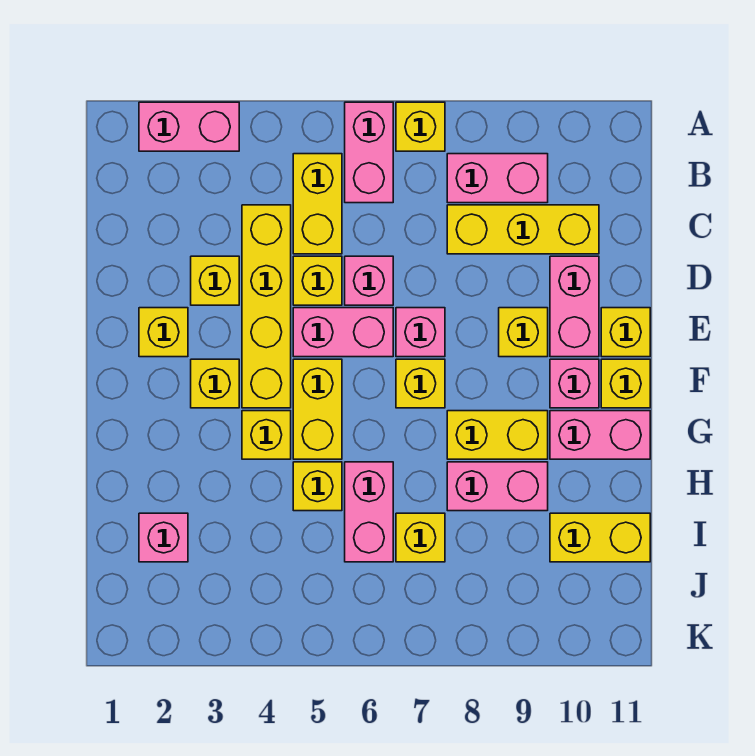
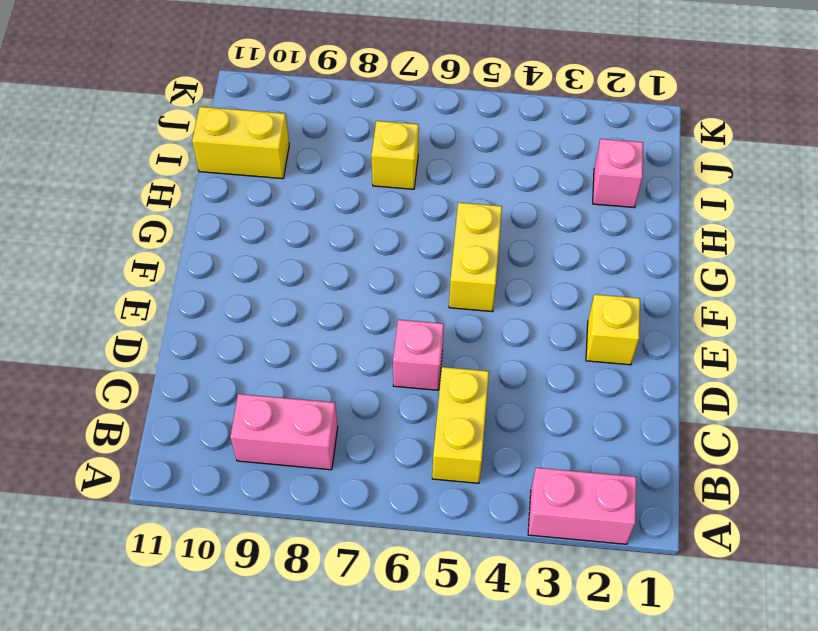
none -> pink brick A6:B6 level 1
none -> yellow brick A7 level 1
none -> yellow brick C4:F4 level 1
none -> yellow brick C8:C10 level 1

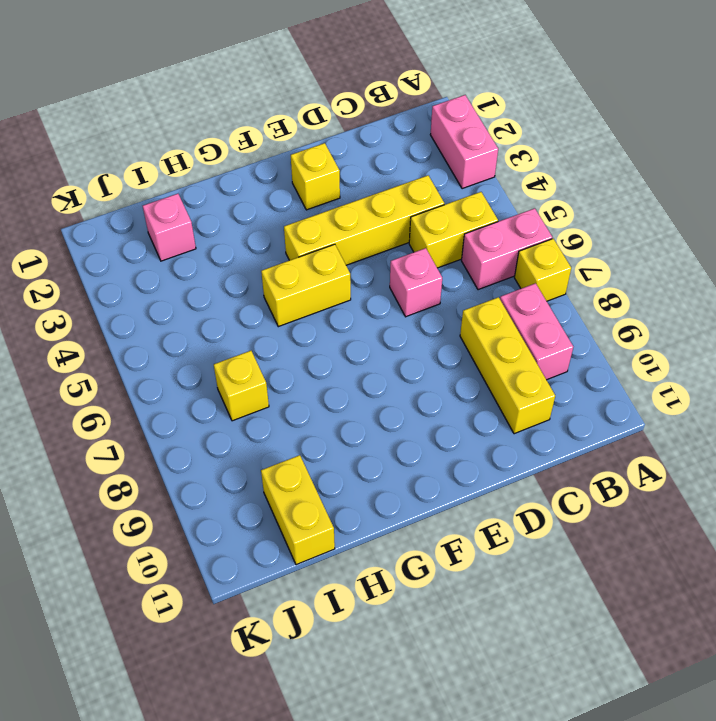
none -> yellow brick D3 level 1
none -> yellow brick D5 level 1
none -> pink brick D10:E10 level 1
none -> pink brick E5:E6 level 1

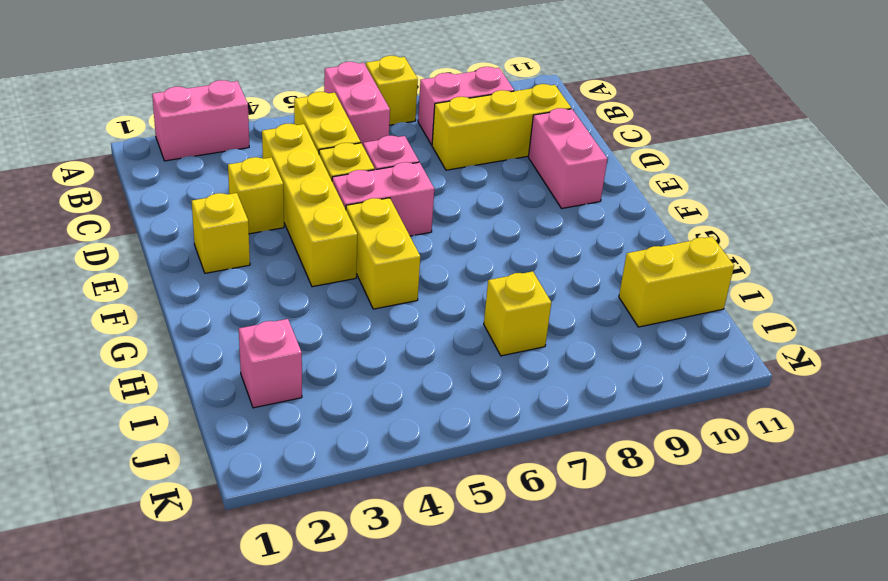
none -> pink brick E7 level 1
none -> yellow brick E9 level 1
none -> yellow brick E11 level 1
none -> yellow brick F3 level 1

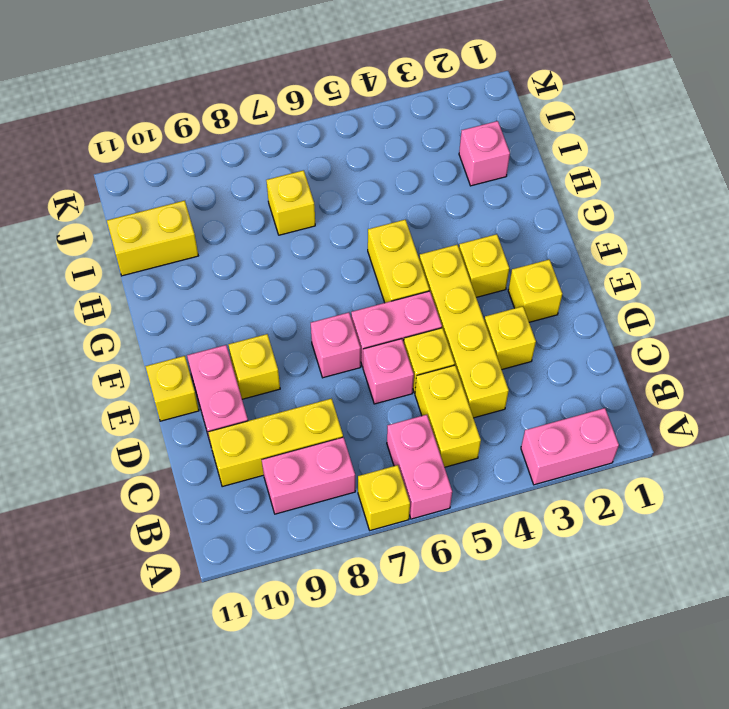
none -> yellow brick F7 level 1
none -> pink brick F10 level 1
none -> yellow brick F11 level 1
none -> yellow brick G4 level 1

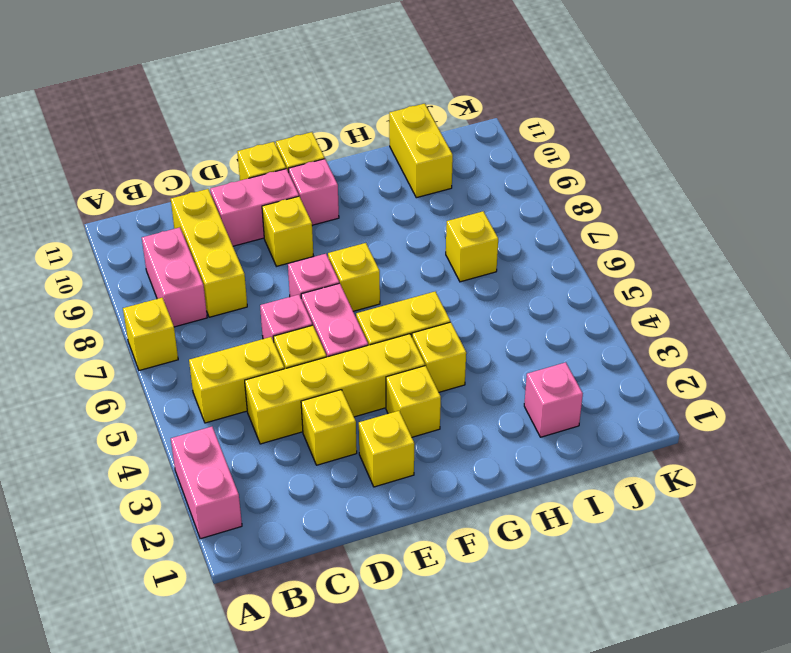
none -> pink brick A6:B6 level 1
none -> yellow brick G8:G9 level 1
none -> pink brick G10:G11 level 1
none -> yellow brick H5 level 1

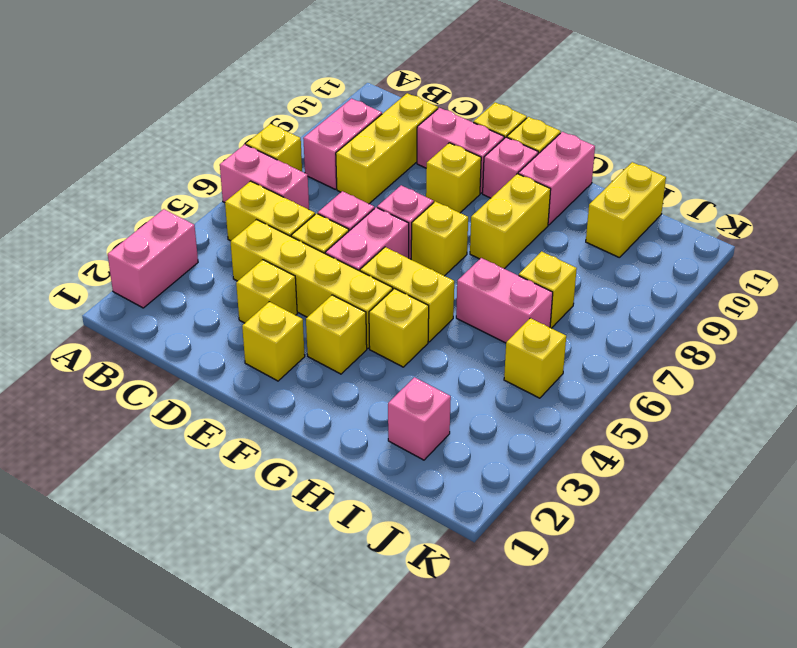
yellow brick J5 level 1 -> yellow brick H5 level 1
none -> pink brick H8:H9 level 1

